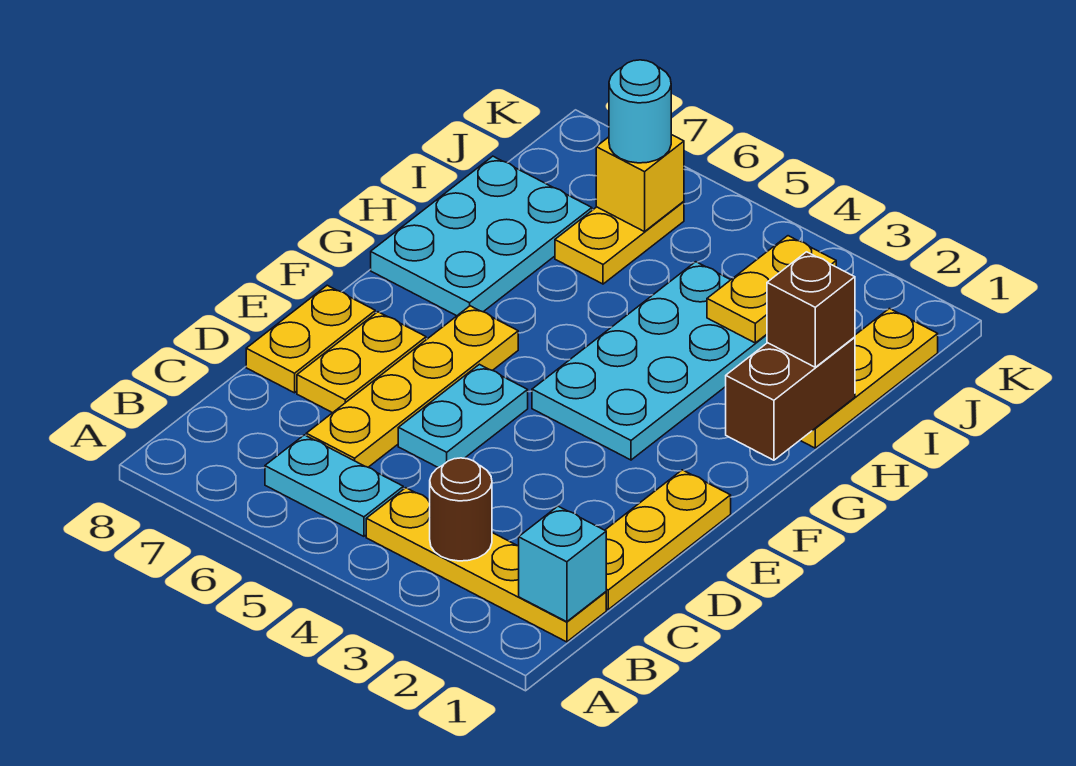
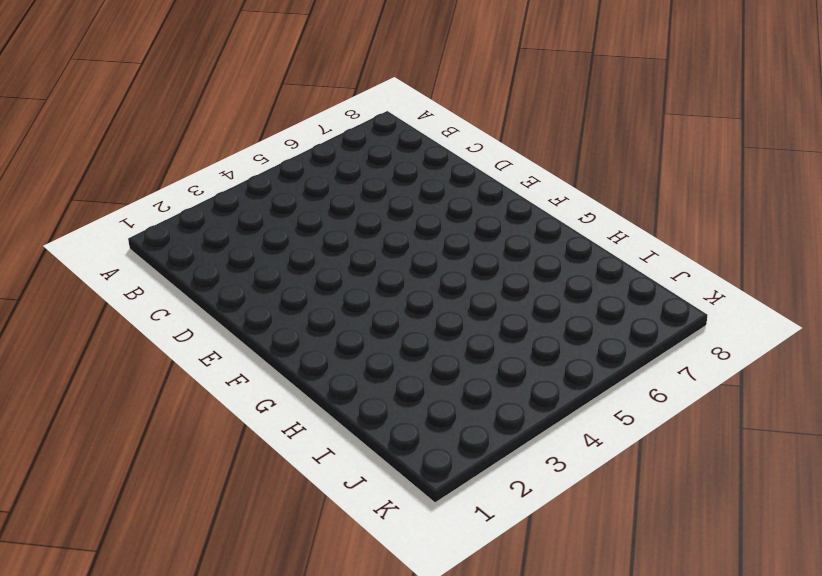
none -> yellow plate B1:B4 level 1
none -> cyan plate B5:B6 level 1
none -> yellow plate C1:E1 level 1

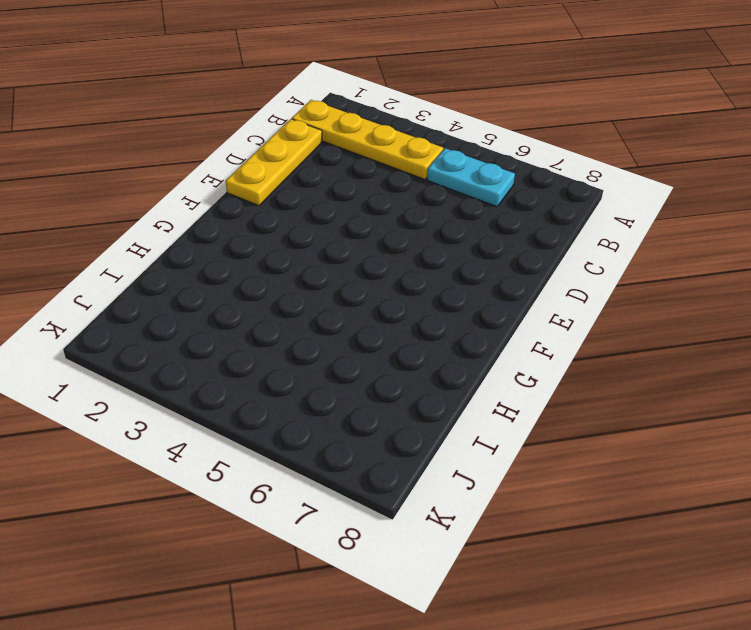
none -> yellow plate C6:F6 level 1
none -> cyan plate D5:E5 level 1
none -> yellow plate D7:E7 level 1

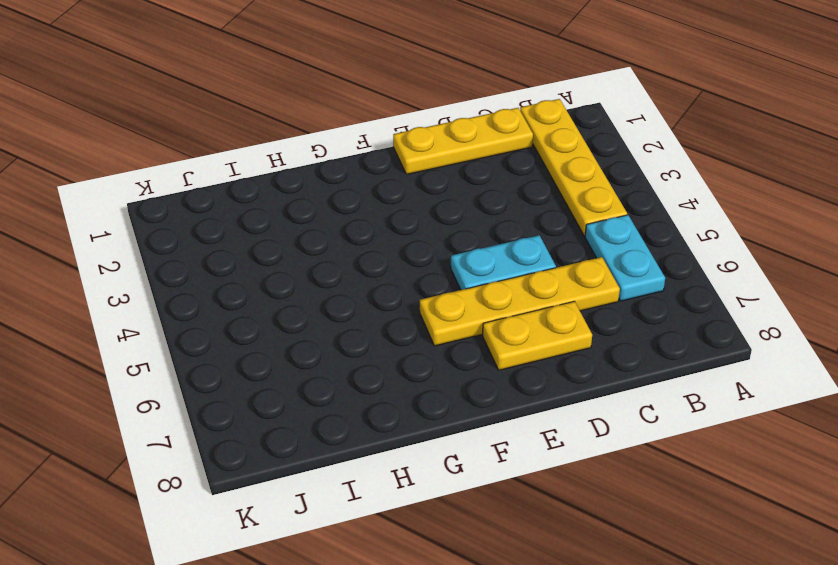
none -> yellow plate D8:E8 level 1
none -> cyan plate F3:I4 level 1
none -> cyan plate G7:I8 level 1

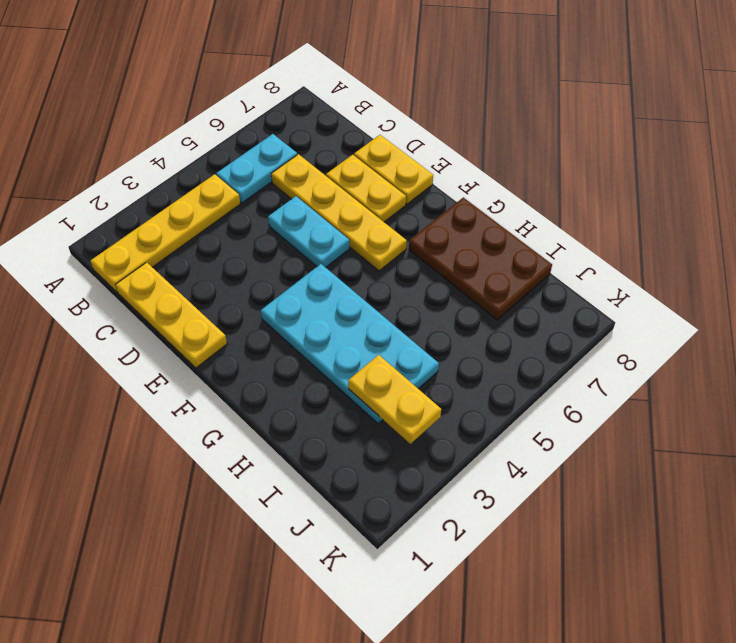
brown plate G7:I8 level 1 -> cyan plate G7:I8 level 1
none -> yellow plate H1:J1 level 1
none -> yellow plate I6:J6 level 1
none -> cyan brick B1 level 2

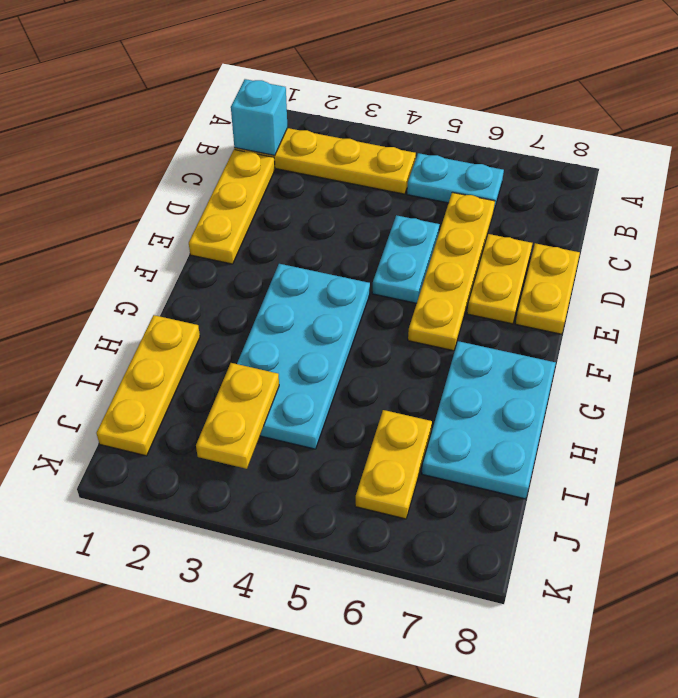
none -> brown round brick B3 level 2
none -> brown brick G1:H1 level 2
none -> yellow brick J6 level 2

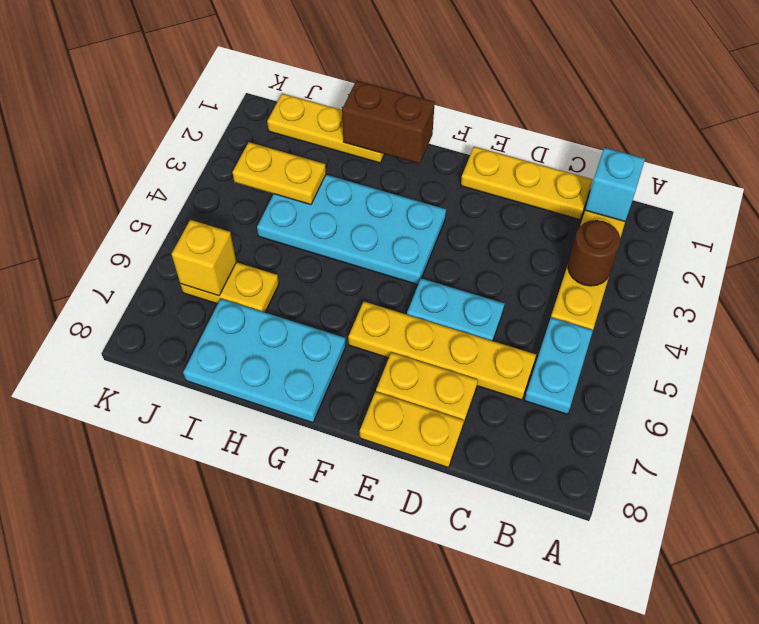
none -> brown brick H1 level 3
none -> cyan round brick J6 level 3

